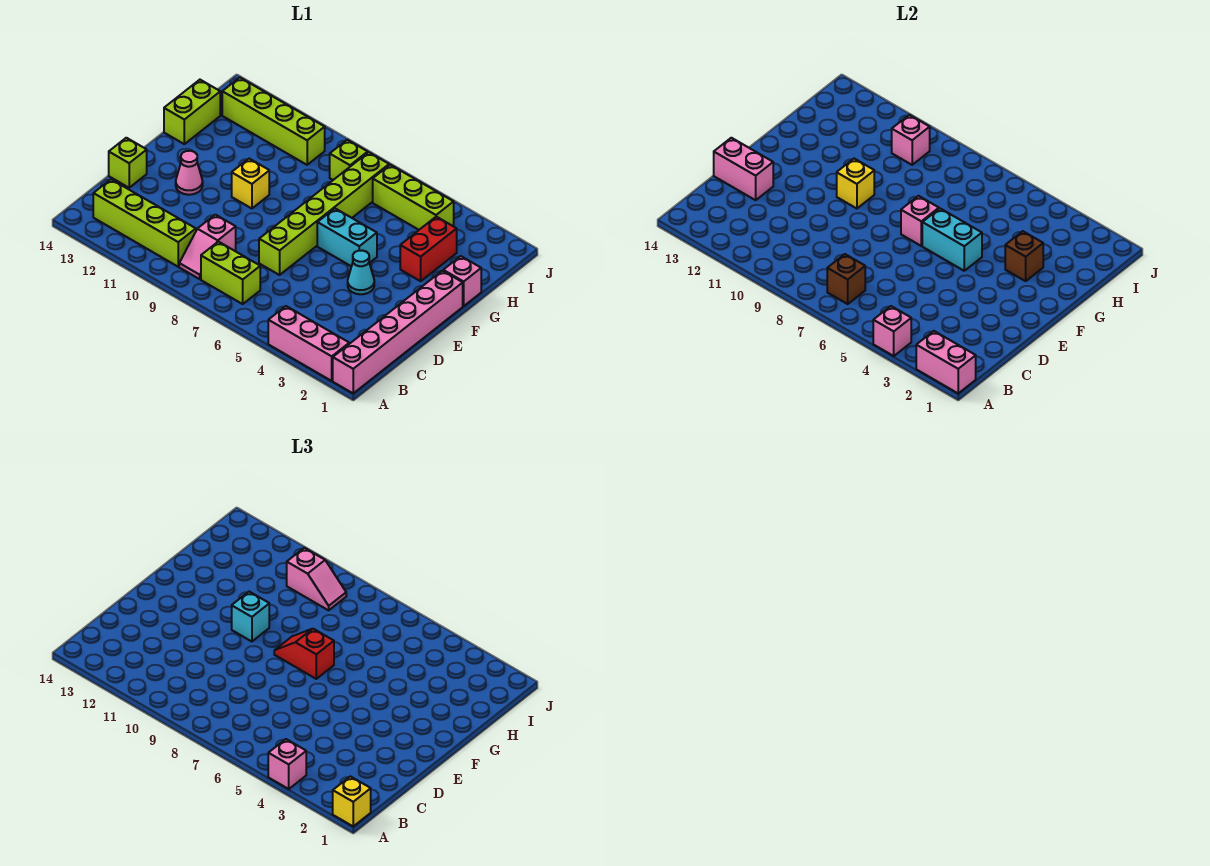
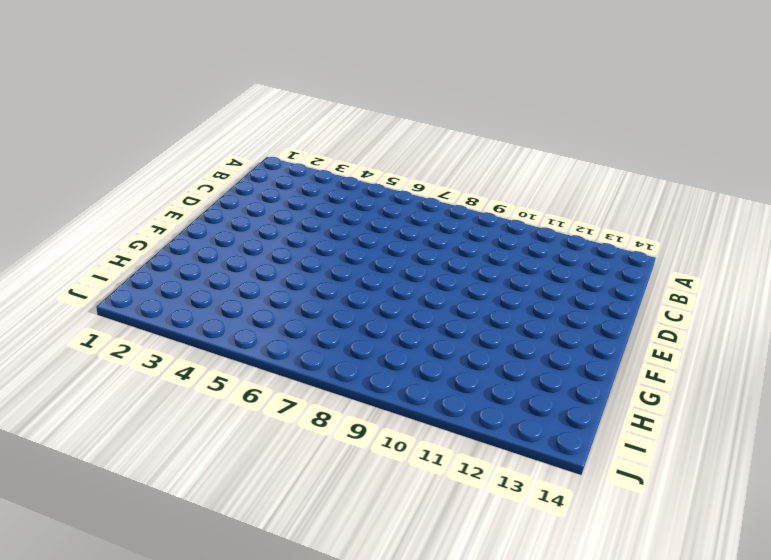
none -> pink brick A1:F1 level 1
none -> pink brick A2:A4 level 1
none -> lime brick B7:B8 level 1
none -> pink slope B9:C9 level 1 top C

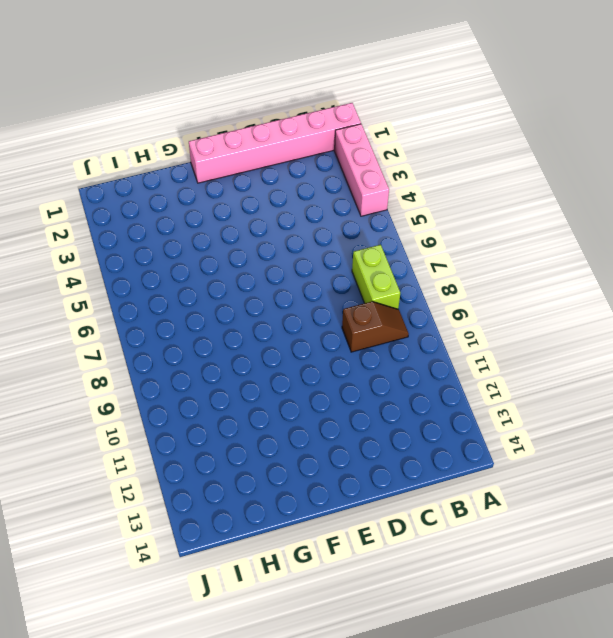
brown slope B9:C9 level 1 top C -> pink slope B9:C9 level 1 top C
none -> lime brick B10:B13 level 1
none -> lime brick D7:I7 level 1
none -> lime brick D14 level 1
none -> cyan cone E4 level 1

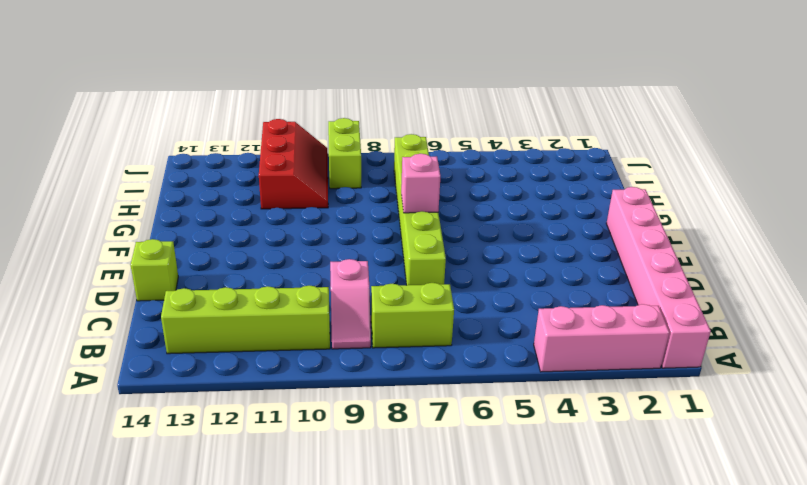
red slope H10:J11 level 1 top 11 -> lime brick I10:I13 level 1
lime brick I9:J9 level 1 -> lime brick G14:H14 level 1
none -> cyan cone E4 level 1
none -> pink cone E12 level 1
none -> cyan brick F5:F6 level 1
none -> yellow brick F10 level 1

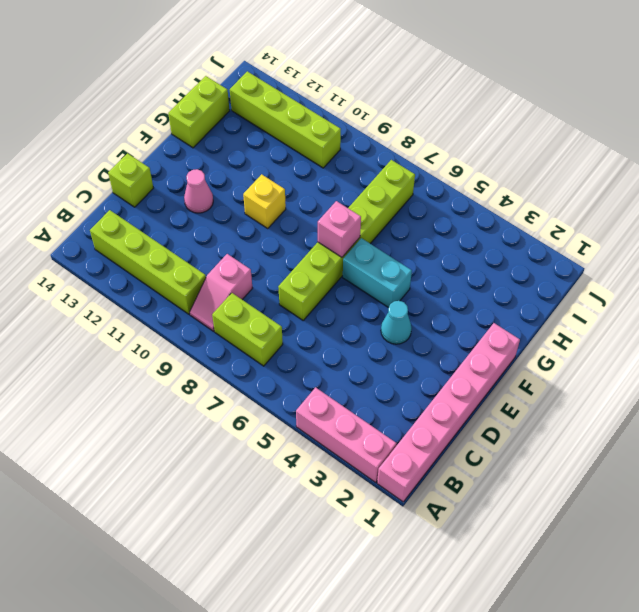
none -> pink brick G1 level 1
none -> red brick G3:H3 level 1
none -> lime brick I4:I6 level 1
none -> lime brick I8 level 1

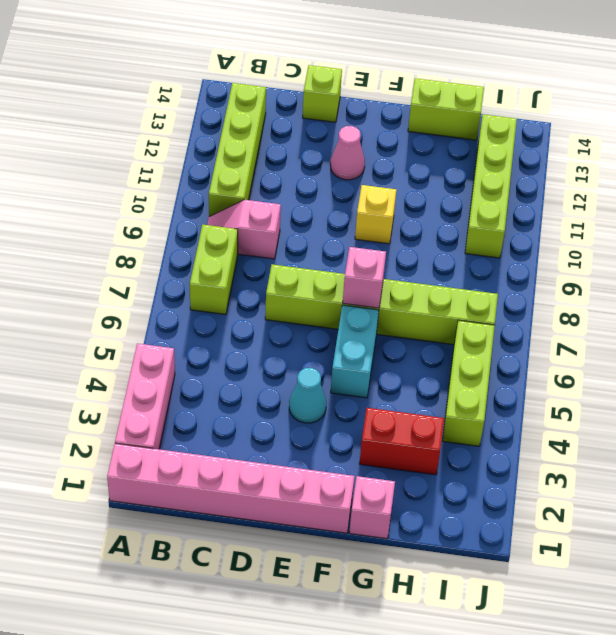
none -> lime brick I8 level 1
none -> pink brick A1:A2 level 2
none -> pink brick A4 level 2
none -> brown brick B7 level 2

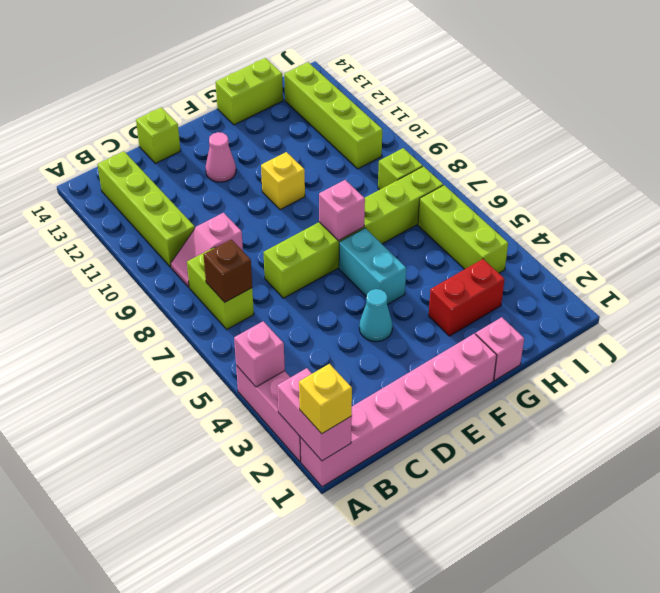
none -> pink brick D13:D14 level 2
none -> cyan brick F5:F6 level 2
none -> yellow brick F10 level 2
none -> brown brick G3 level 2

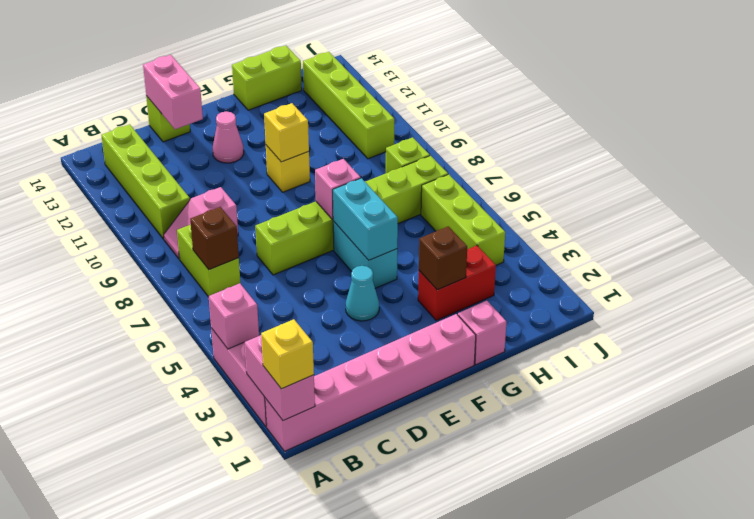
none -> pink brick I10 level 2
none -> pink brick A4 level 3
none -> red slope F7:F8 level 3 top 7
none -> cyan brick F10 level 3

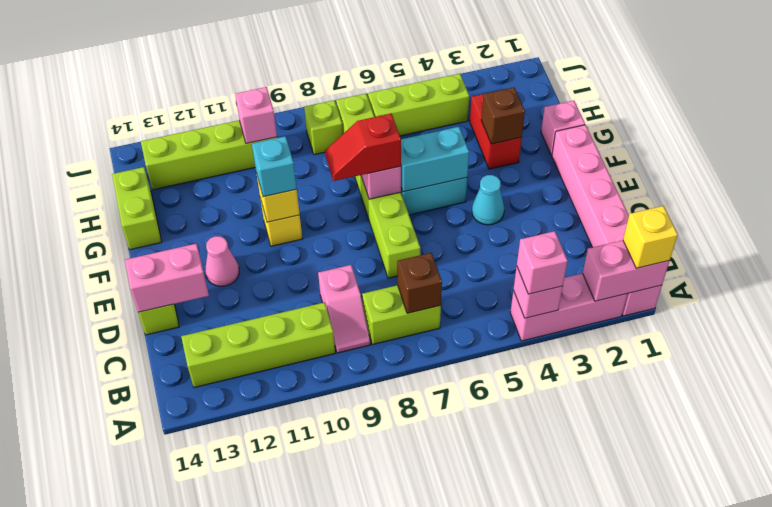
none -> pink slope I9:I10 level 3 top 10

